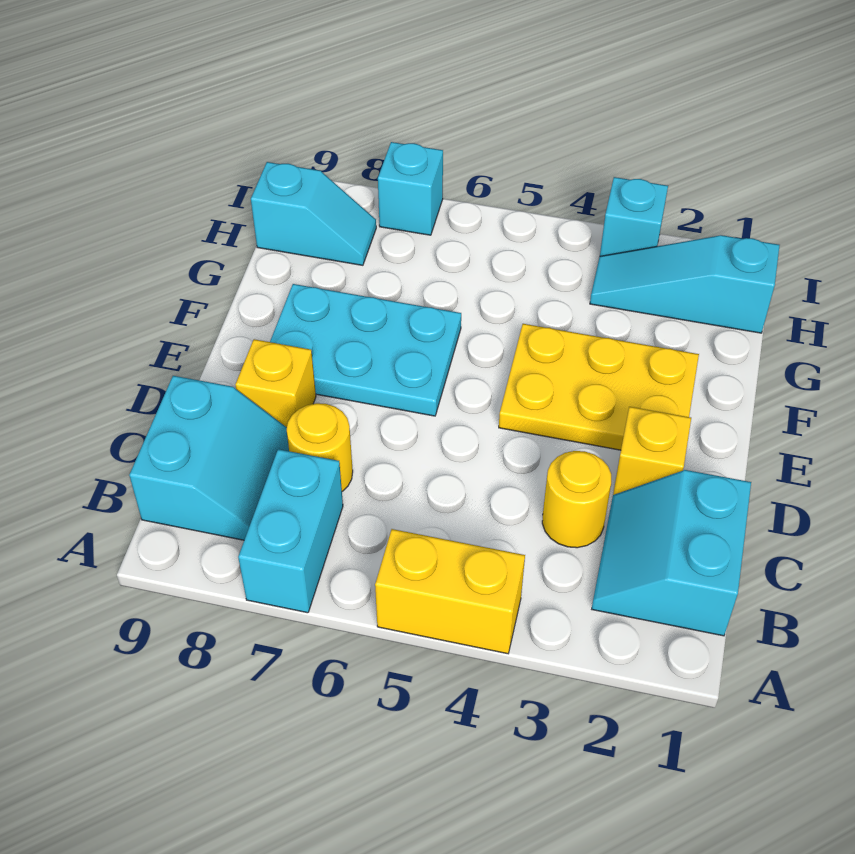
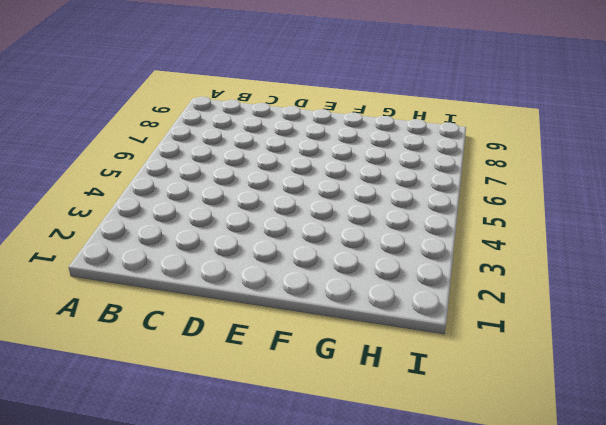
none -> yellow brick A4:A5 level 1
none -> cyan brick A7:B7 level 1
none -> cyan slope B1:C2 level 1 top 1

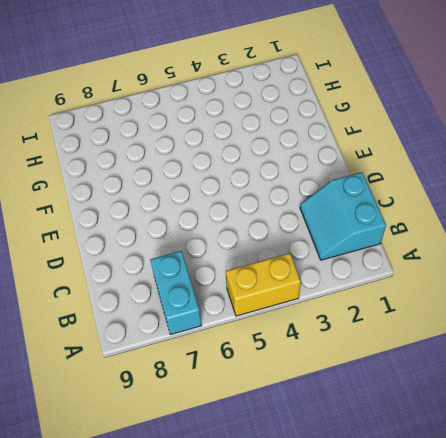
none -> cyan slope B8:C9 level 1 top 9
none -> yellow round brick C3 level 1
none -> yellow round brick C7 level 1

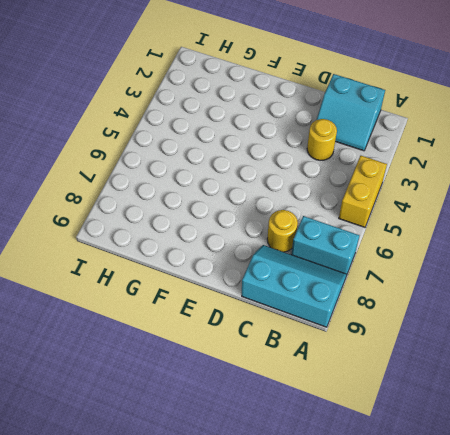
cyan slope A8:C9 level 1 top 9 -> cyan slope B8:C9 level 1 top 9
none -> yellow brick D2 level 1
none -> yellow brick D8 level 1
none -> yellow plate E2:F4 level 1

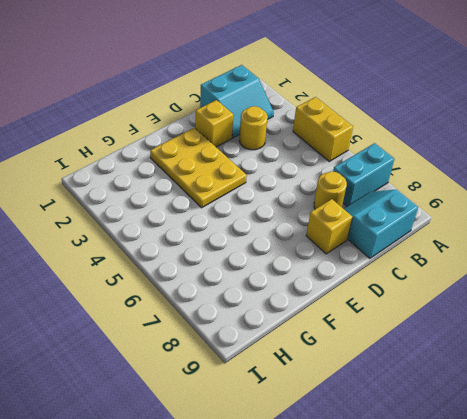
none -> cyan plate E6:F8 level 1
none -> cyan slope H1:H3 level 1 top 1
none -> cyan slope H8:H9 level 1 top 9

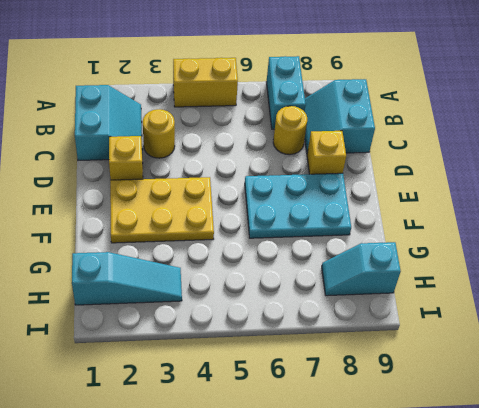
none -> cyan brick I3 level 1
none -> cyan brick I7 level 1

